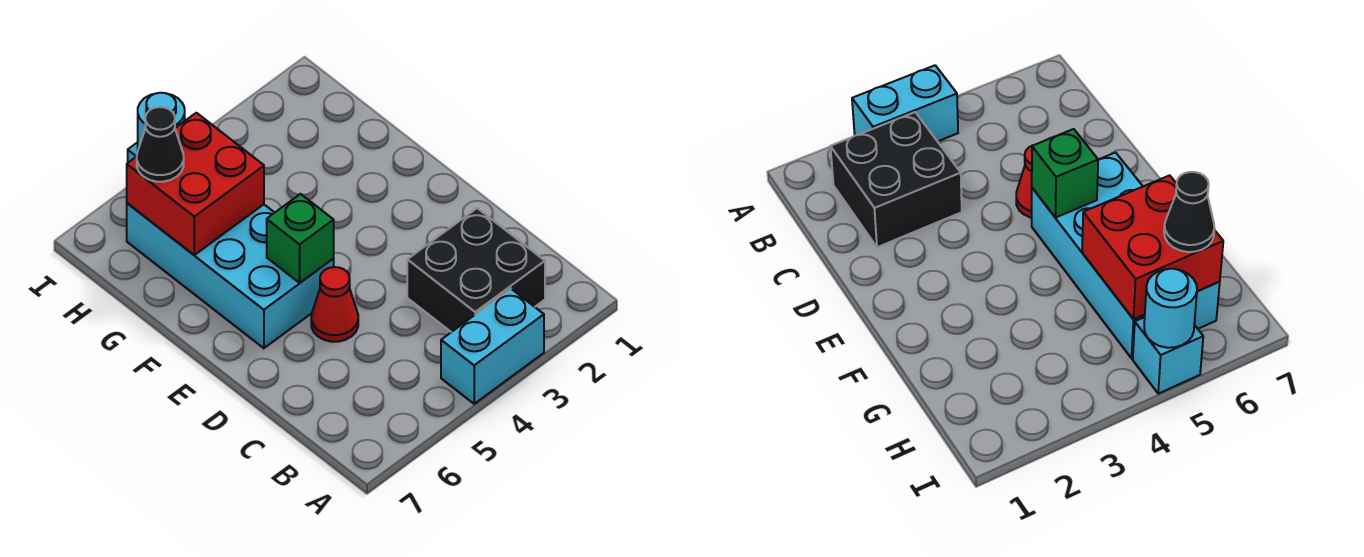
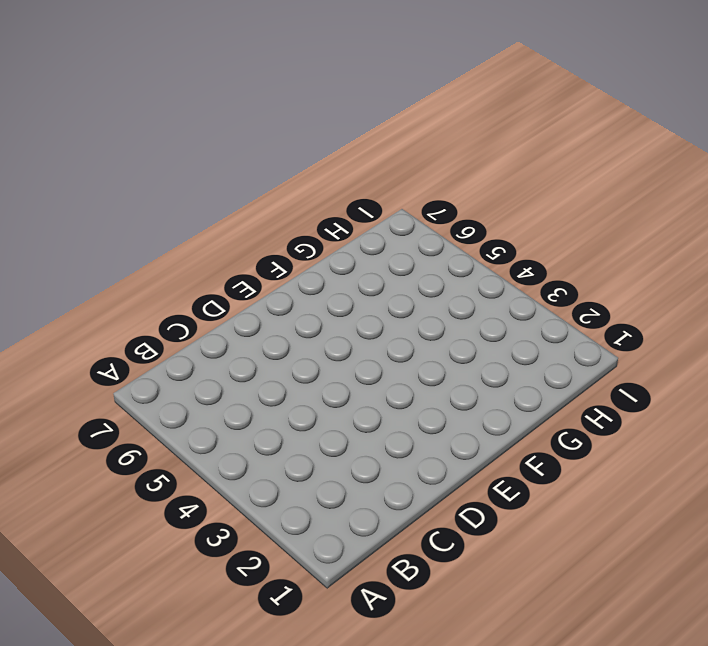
none -> cyan brick A3:A4 level 1
none -> black brick B2:C3 level 1

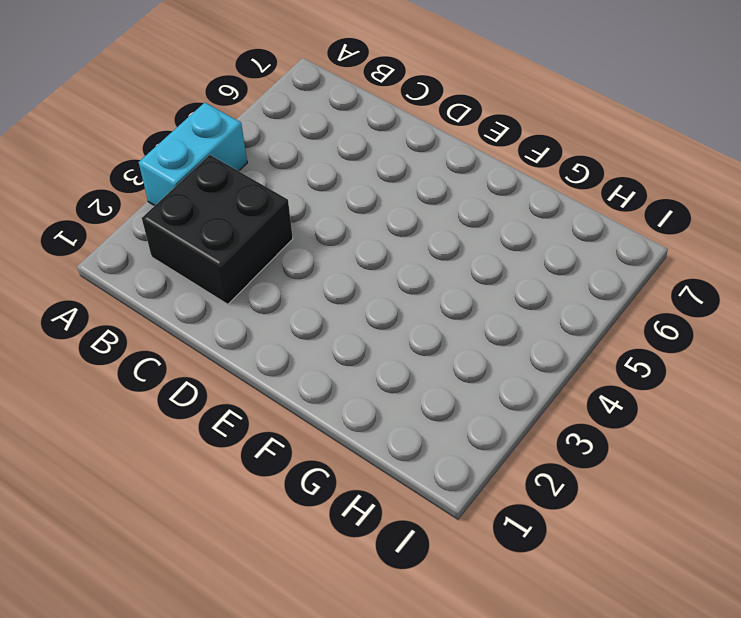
none -> red cone D5 level 1
none -> cyan brick E5:H6 level 1

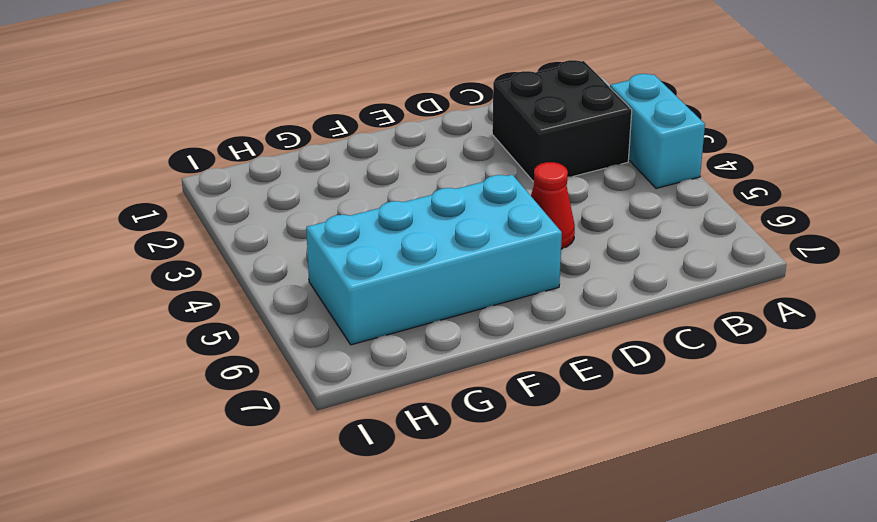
none -> cyan brick I5 level 1
none -> green brick E5 level 2

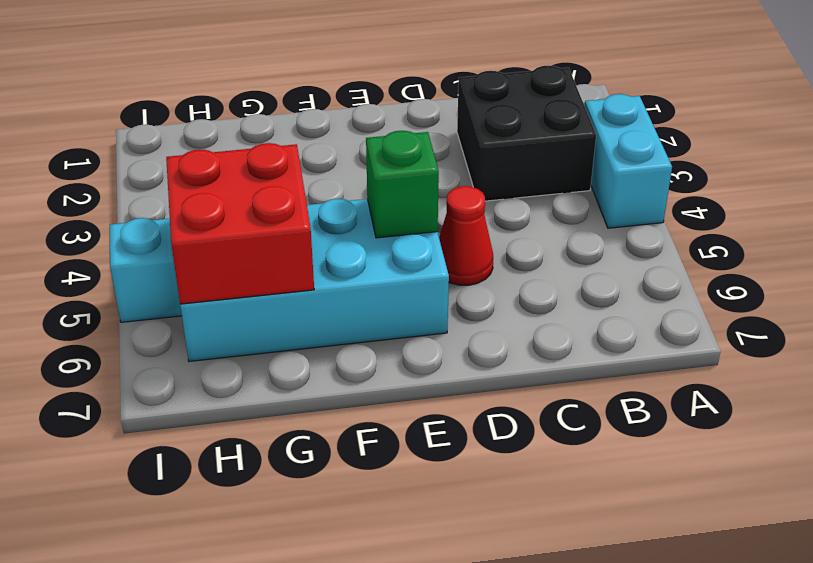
none -> cyan round brick I5 level 2
none -> black cone H6 level 3

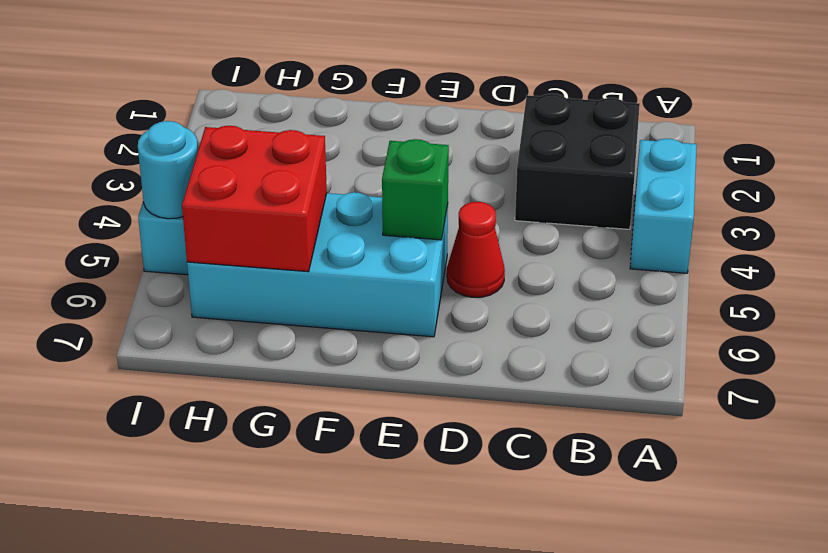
none -> black cone H6 level 3

